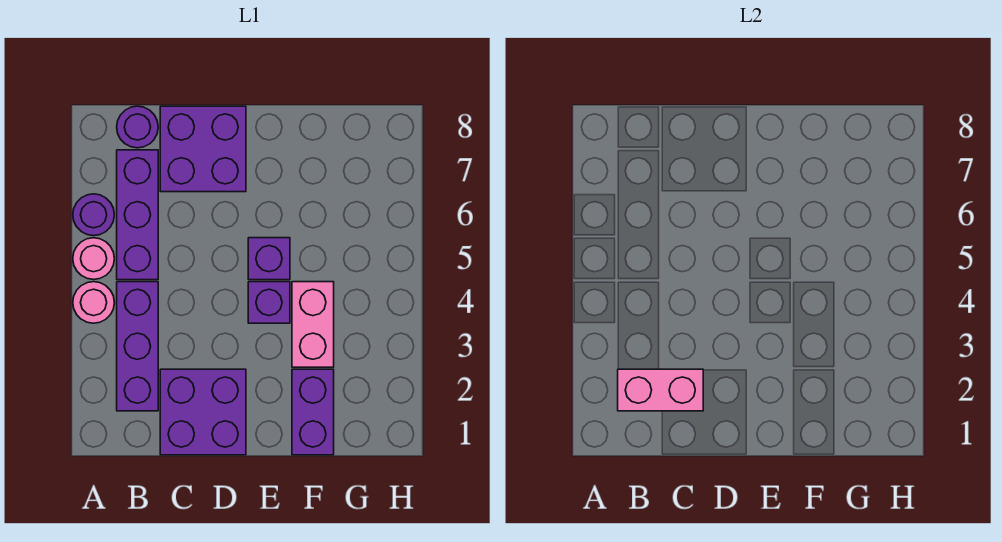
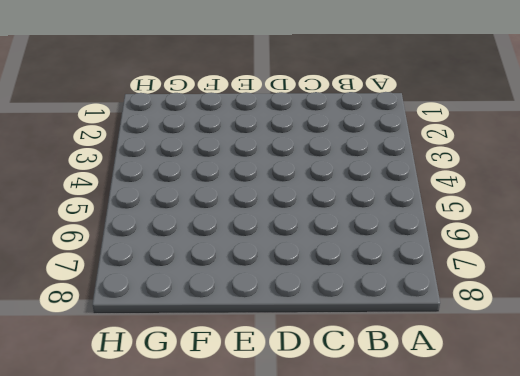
none -> pink round brick A4 level 1
none -> pink round brick A5 level 1
none -> purple round brick A6 level 1

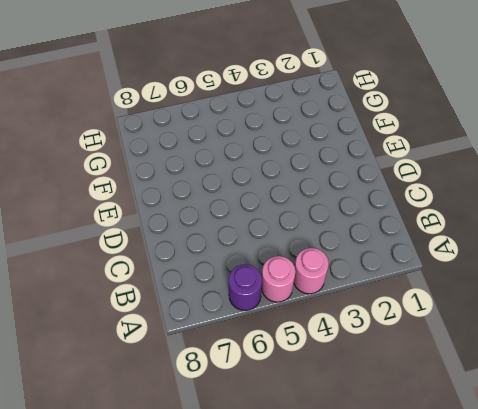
none -> purple brick B2:B4 level 1
none -> purple brick B5:B7 level 1
none -> purple round brick B8 level 1

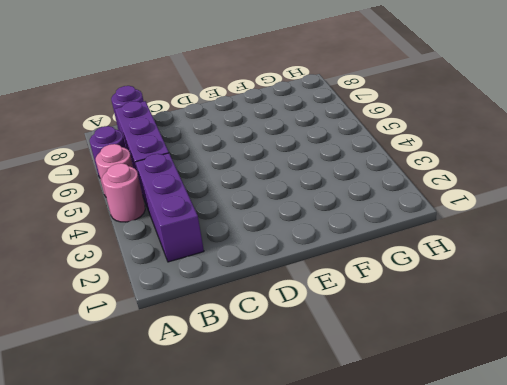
none -> purple brick C1:D2 level 1
none -> purple brick C7:D8 level 1
none -> purple brick E4 level 1

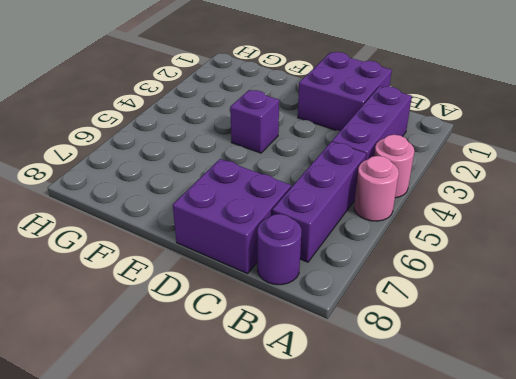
none -> purple round brick A6 level 1
none -> purple brick E5 level 1
none -> purple brick F1:F2 level 1

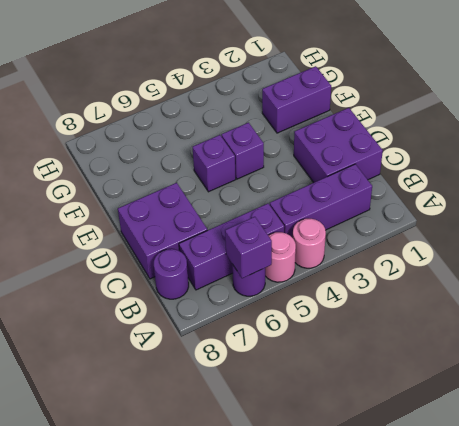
purple brick A6 level 2 -> none
none -> pink brick F3:F4 level 1
none -> pink brick B2:C2 level 2

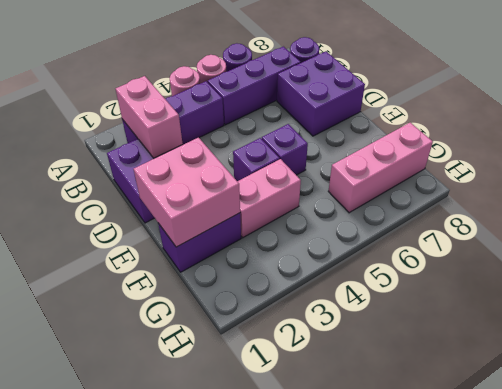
pink brick E1:F2 level 2 -> none
pink brick G6:G8 level 1 -> none

